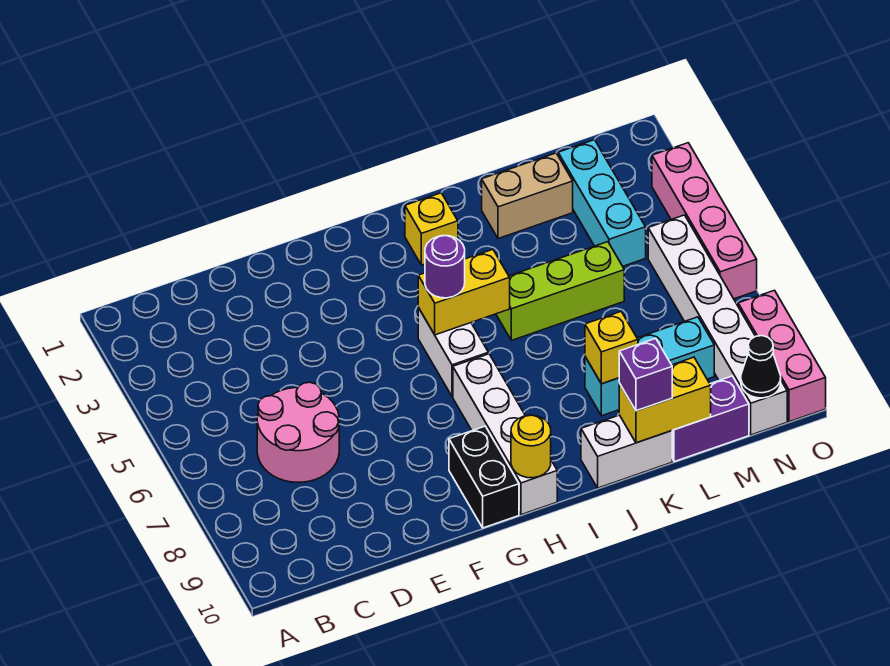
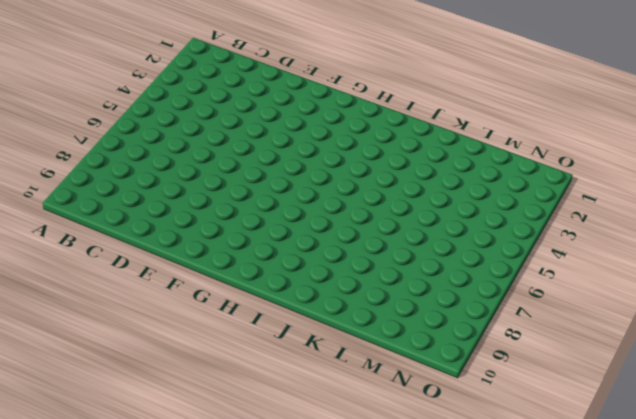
none -> pink round brick C6:D7 level 1
none -> black brick G9:G10 level 1
none -> white brick H5:H6 level 1

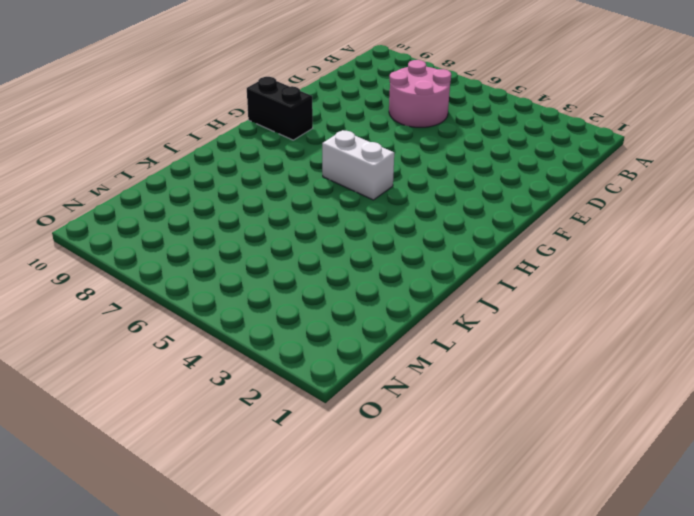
none -> white brick H7:H10 level 1
none -> yellow brick I2 level 1
none -> lime brick J5:L5 level 1

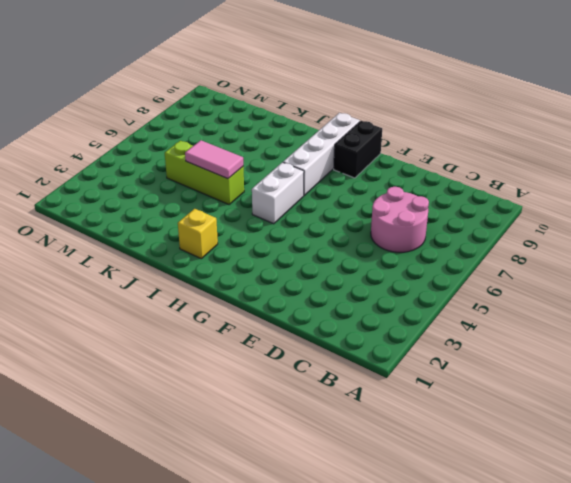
pink tile J5:K5 level 2 -> none
none -> white brick J10:K10 level 1
none -> tan brick K2:L2 level 1
none -> cyan brick K8:M8 level 1

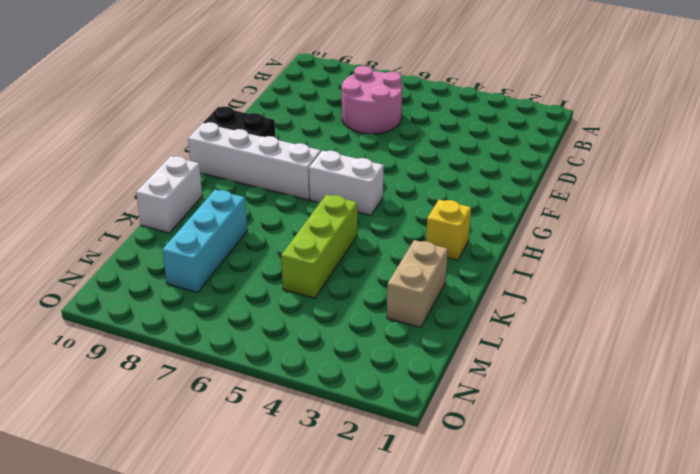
none -> purple brick L10:M10 level 1
none -> cyan brick M2:M4 level 1
none -> white brick N5:N10 level 1

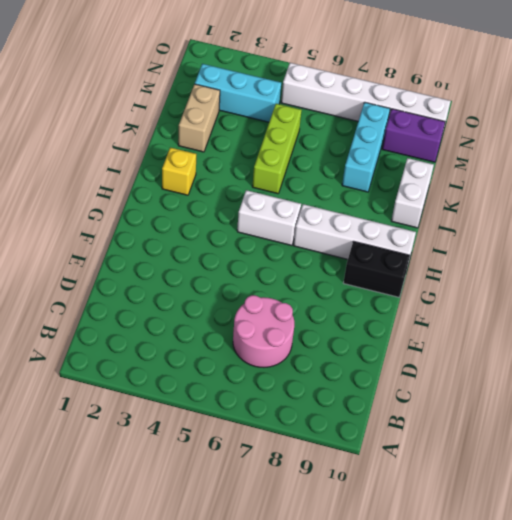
purple brick M9:M10 level 1 -> purple brick L10:M10 level 1
none -> pink brick O3:O6 level 1
none -> pink brick O8:O10 level 1
none -> yellow brick H5:I5 level 2

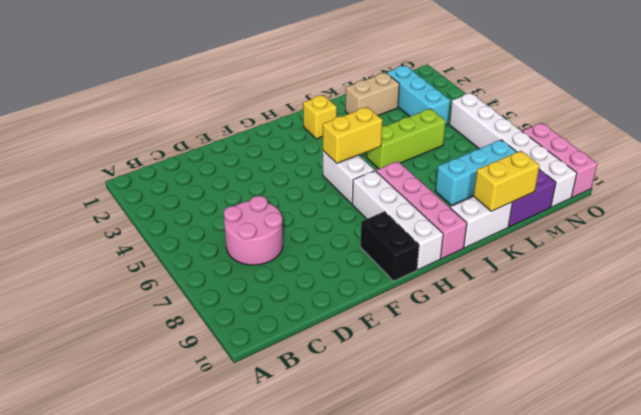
pink brick I7:I10 level 1 -> pink brick O3:O6 level 1
none -> yellow round brick H10 level 2
none -> yellow brick K8 level 2
none -> black cone N10 level 2

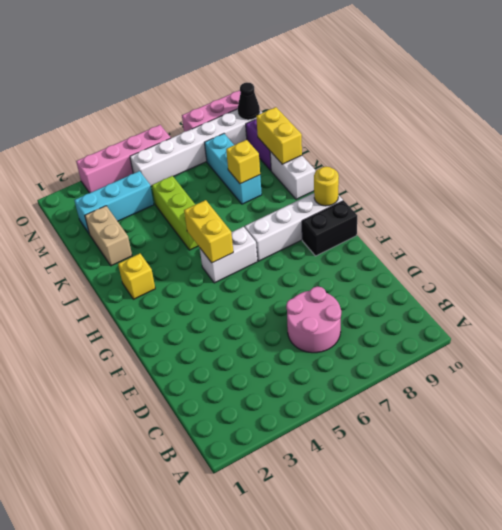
none -> purple round brick H5 level 3
none -> purple brick K10 level 3

